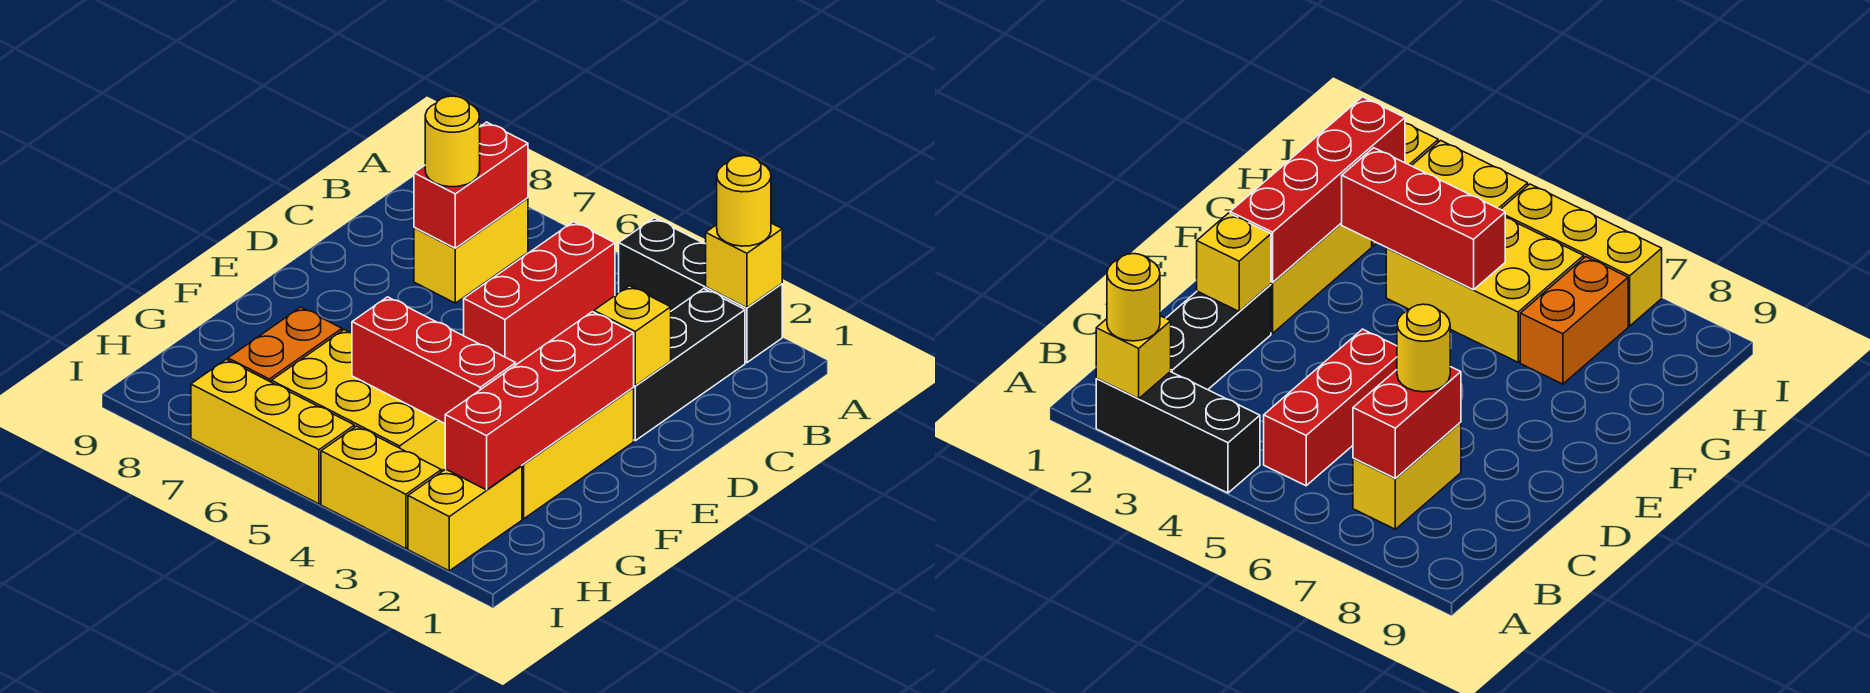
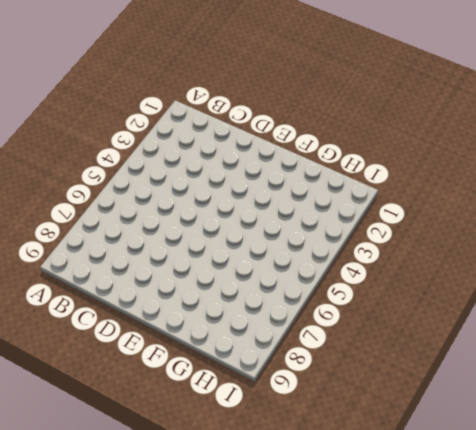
none -> black brick A2:A4 level 1
none -> black brick B2:D2 level 1
none -> red brick B5:D5 level 1

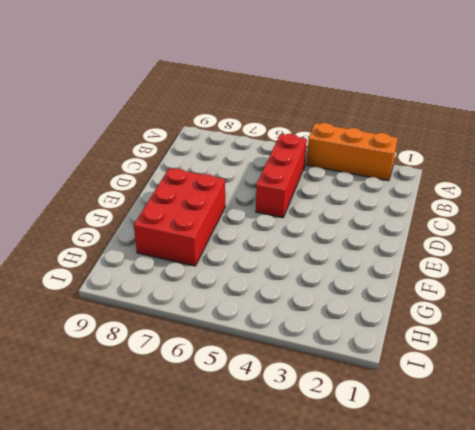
orange brick A2:A4 level 1 -> black brick A2:A4 level 1
red brick E7:G8 level 1 -> orange brick G7:H7 level 1
none -> black brick B2:D2 level 1
none -> yellow brick B7:C7 level 1
none -> yellow brick E2:G2 level 1

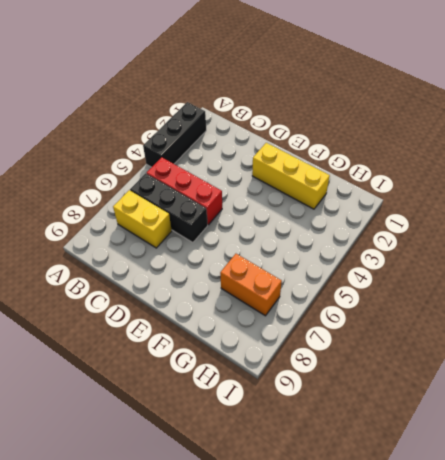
black brick B6:D6 level 1 -> black brick B2:D2 level 1
none -> yellow brick G4:H6 level 1
none -> yellow brick H2:I2 level 1
none -> yellow brick I3:I4 level 1

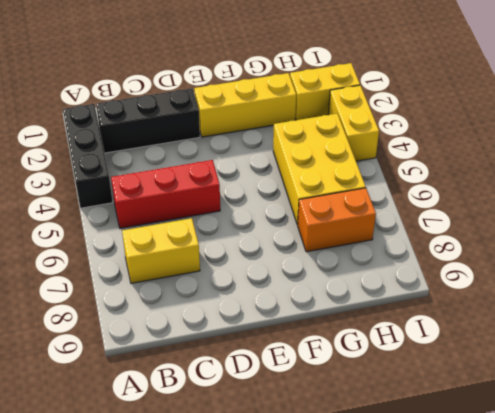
none -> yellow brick I5:I7 level 1
none -> yellow brick A2 level 2
none -> red brick B7:C7 level 2

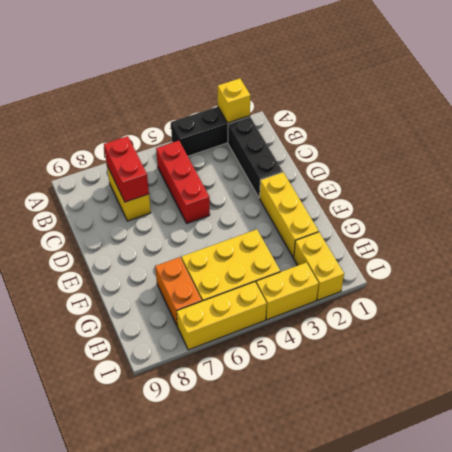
none -> yellow brick D2 level 2
none -> red brick E2:H2 level 2
none -> red brick G3:G5 level 2

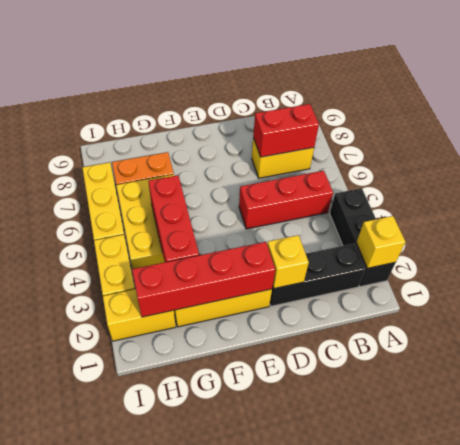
none -> yellow round brick A2 level 3
none -> yellow round brick C7 level 3

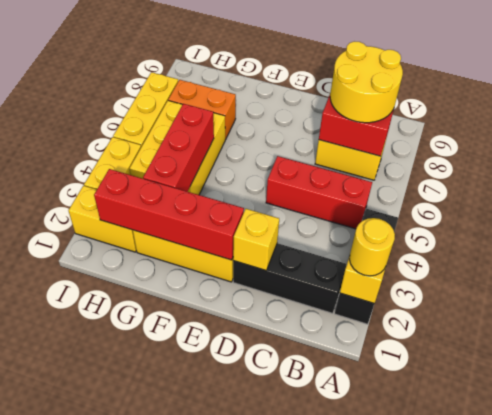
yellow round brick B7:C8 level 3 -> yellow round brick C7 level 3

